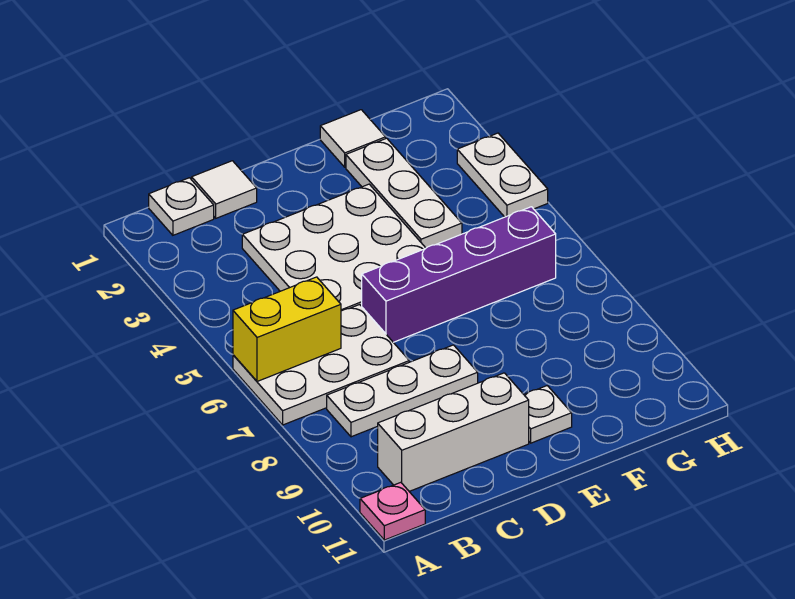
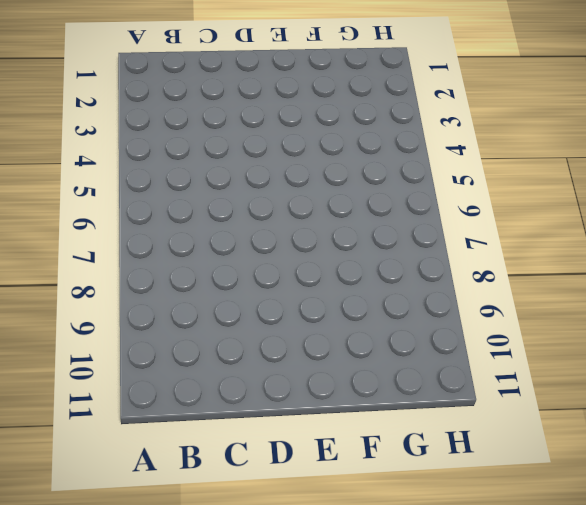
none -> white plate A6:C7 level 1
none -> pink plate A11 level 1
none -> white plate B1 level 1

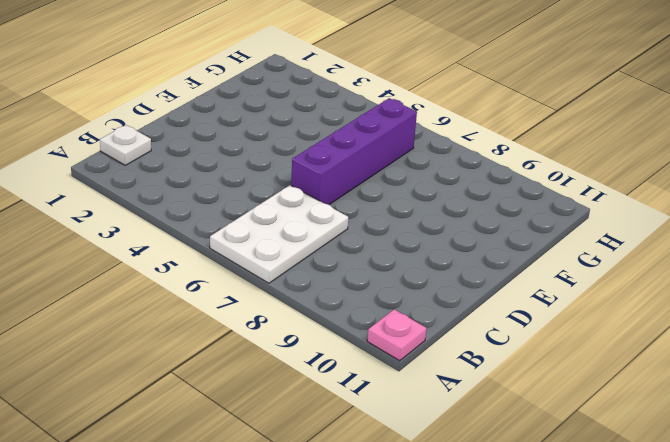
none -> white plate B8:D8 level 1
none -> white brick B10:D10 level 1
none -> white tile C1 level 1

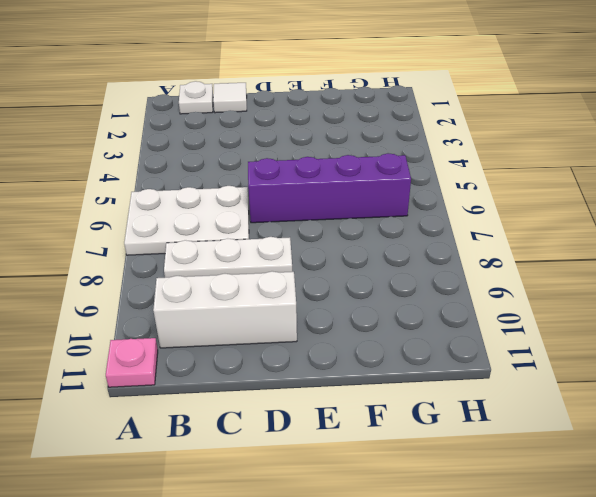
none -> white plate C3:E5 level 1
none -> white plate E10 level 1
none -> white tile F1 level 1

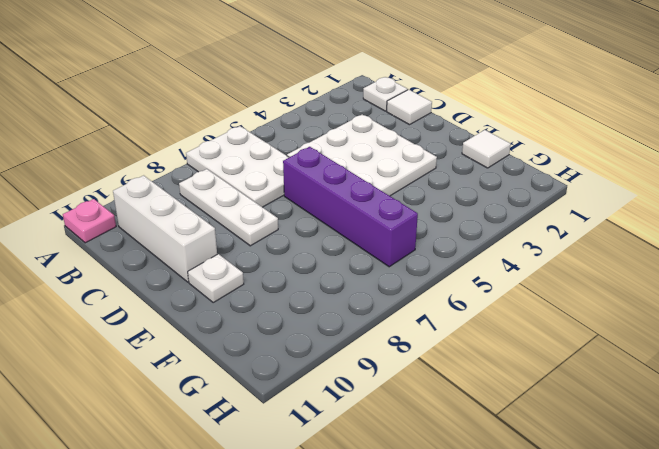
none -> white plate F2:F4 level 1
none -> white plate H3:H4 level 1
none -> yellow brick A6:B6 level 2

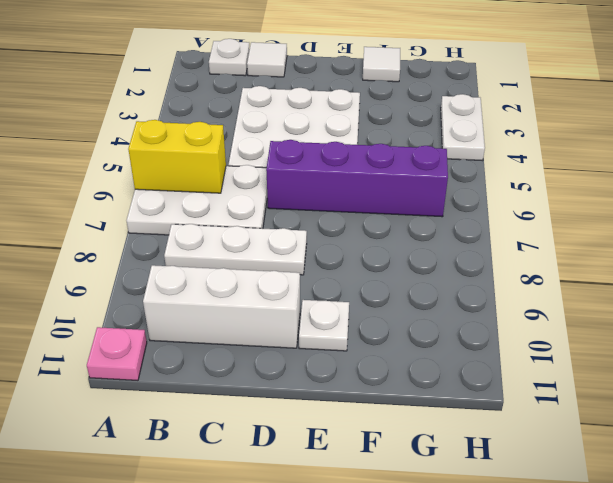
none -> white plate F2:F4 level 1

